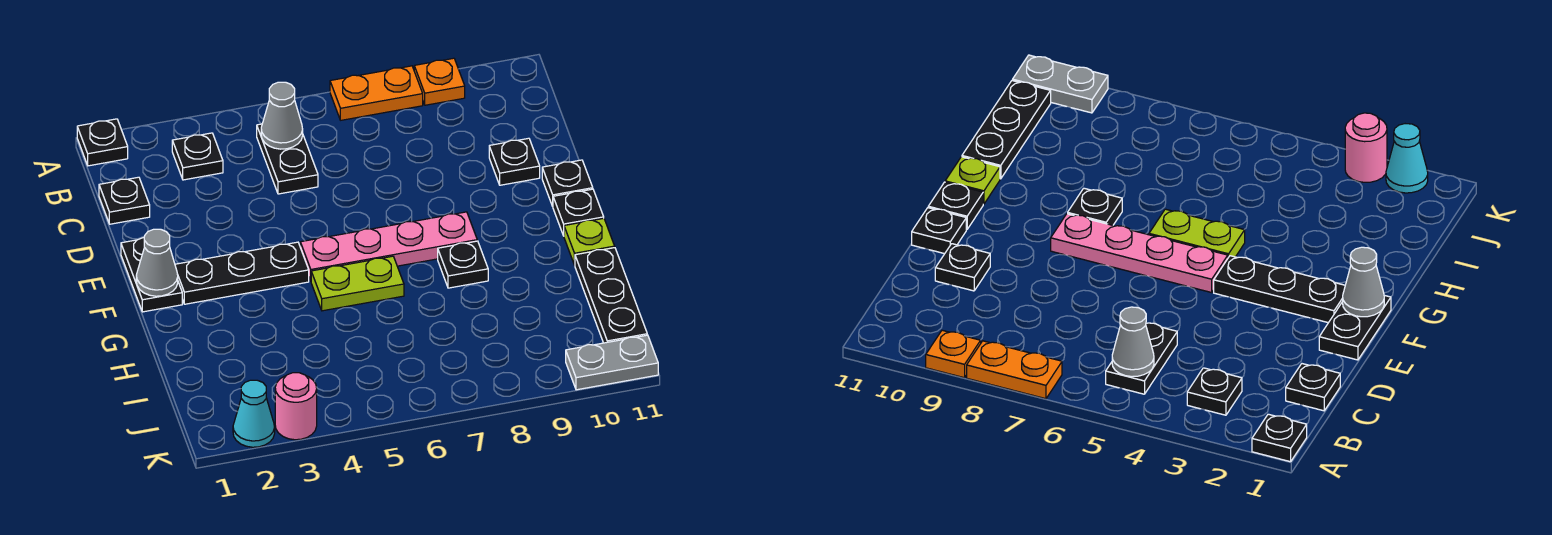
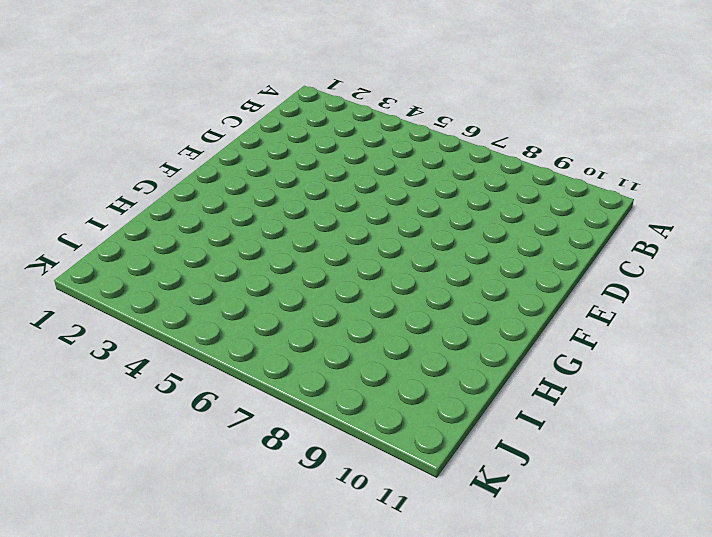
none -> black plate A1 level 1
none -> orange plate A7:A8 level 1
none -> orange plate A9 level 1

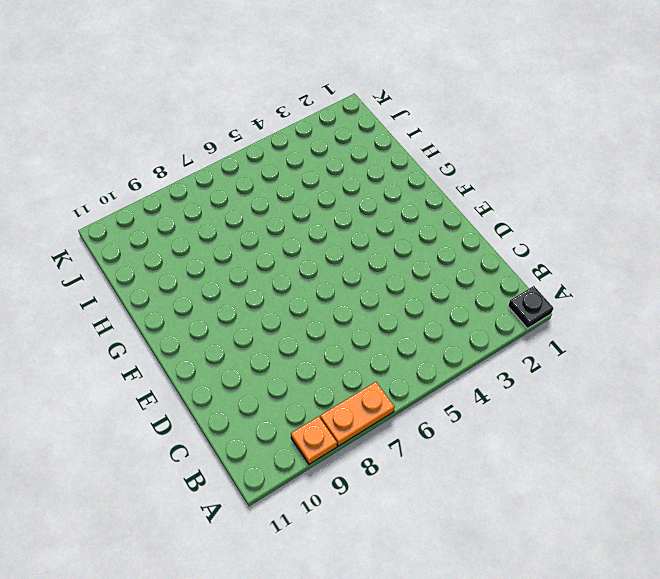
none -> black plate B3 level 1
none -> black plate B5:C5 level 1
none -> black plate C1 level 1

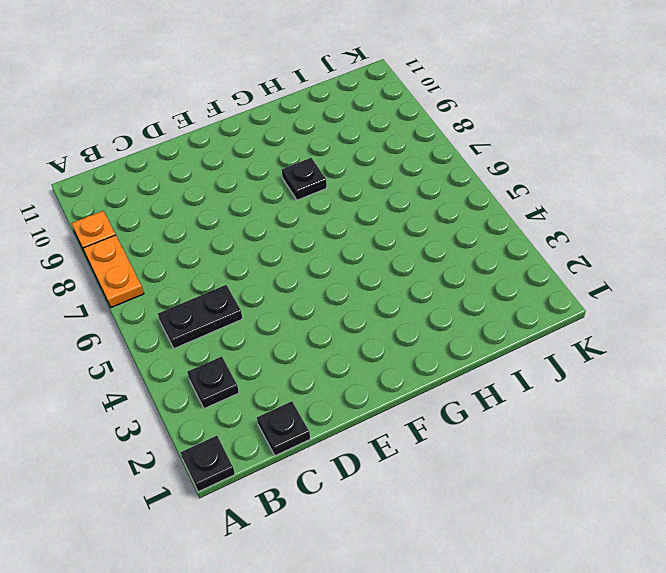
none -> black plate D10 level 1
none -> black plate E1:F1 level 1
none -> black plate E11 level 1

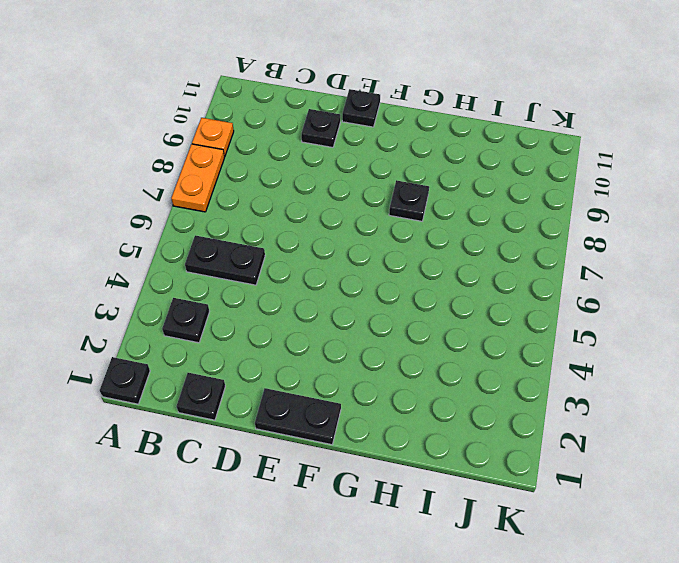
none -> black plate F2:F4 level 1
none -> pink plate F5:F8 level 1
none -> black plate F11 level 1

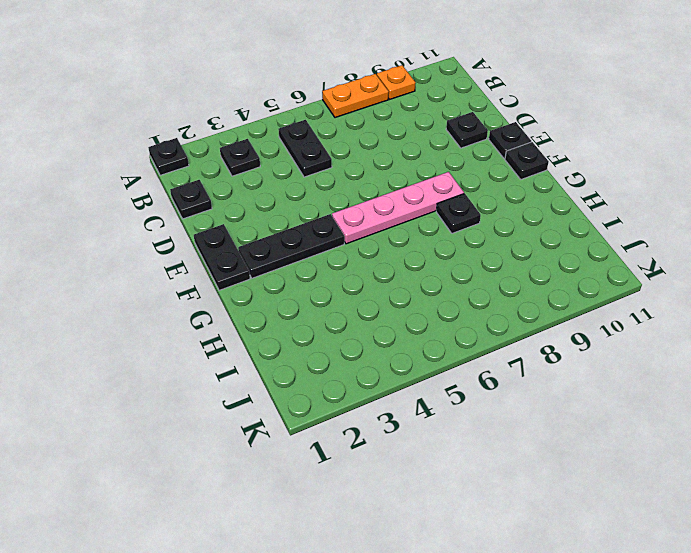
none -> lime plate G5:G6 level 1
none -> lime plate G11 level 1
none -> black plate H11:J11 level 1

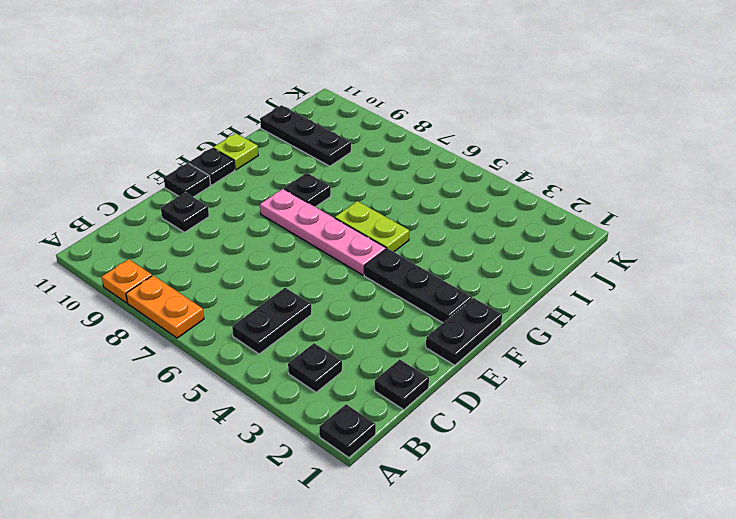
black plate I9:I11 level 1 -> black plate H11:J11 level 1
none -> cyan cone K2 level 1
none -> pink round brick K3 level 1
none -> grey plate K10:K11 level 1

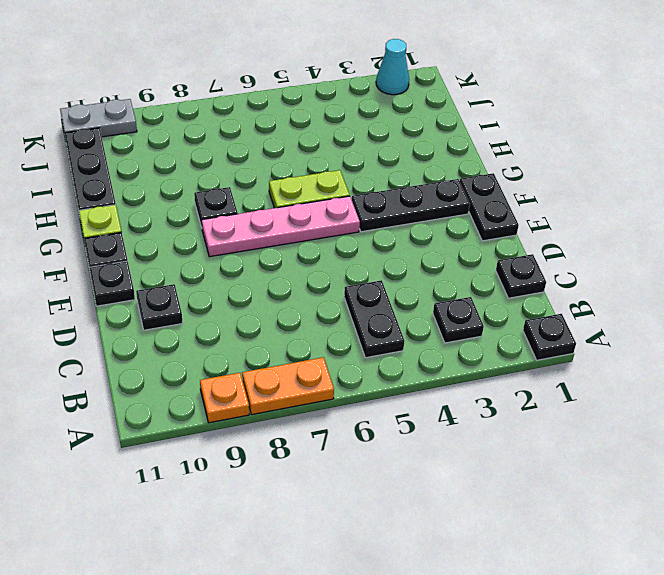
none -> pink round brick K3 level 1
none -> grey cone B5 level 2
none -> grey cone F1 level 2

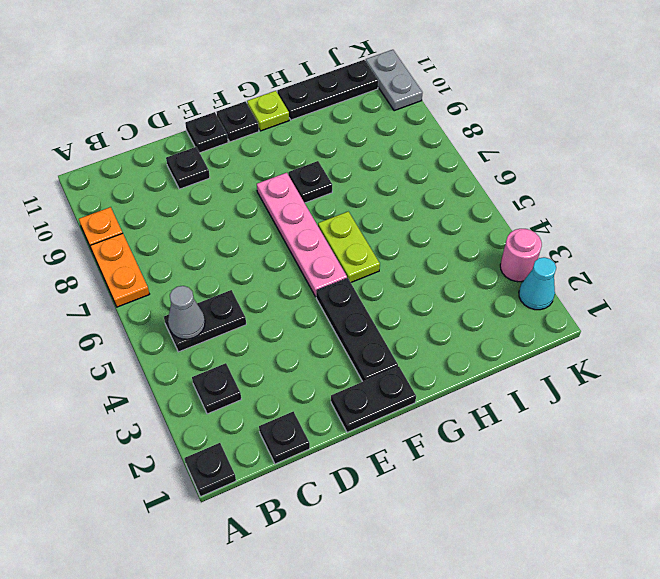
none -> grey cone F1 level 2

